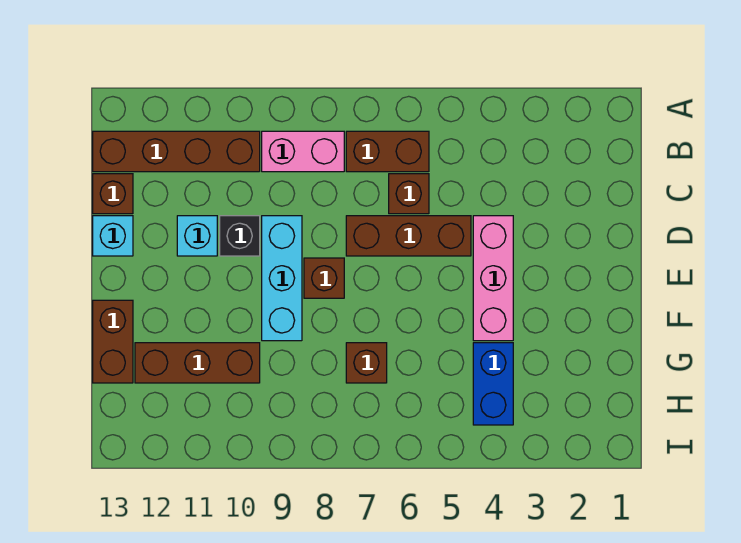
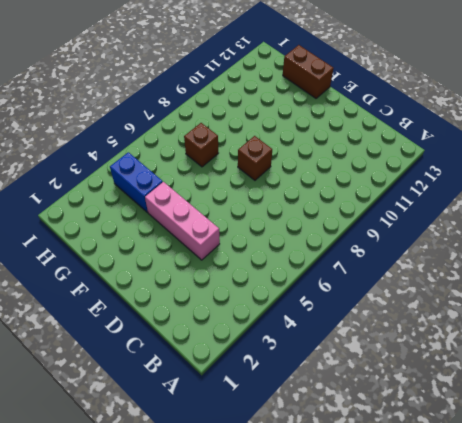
none -> brown brick B6:B7 level 1
none -> pink brick B8:B9 level 1
none -> brown brick B10:B13 level 1

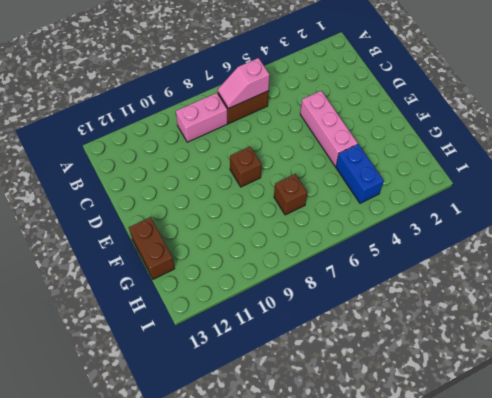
pink slope B6:B7 level 2 top 6 -> none
none -> brown brick B10:B13 level 1
none -> brown brick C6 level 1
none -> brown brick C13 level 1

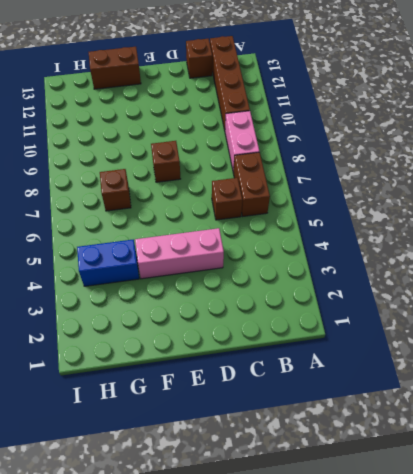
none -> brown brick D5:D7 level 1
none -> cyan brick D9:F9 level 1
none -> black brick D10 level 1

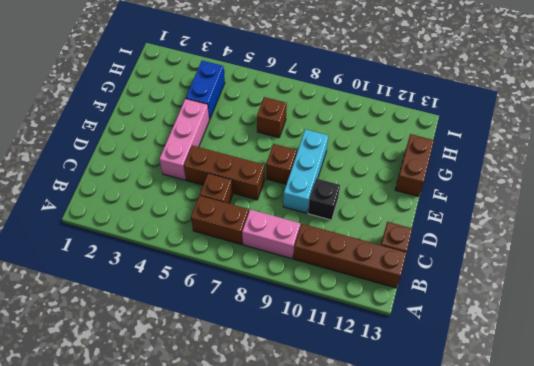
none -> cyan brick D11 level 1
none -> cyan brick D13 level 1
none -> brown brick G10:G12 level 1

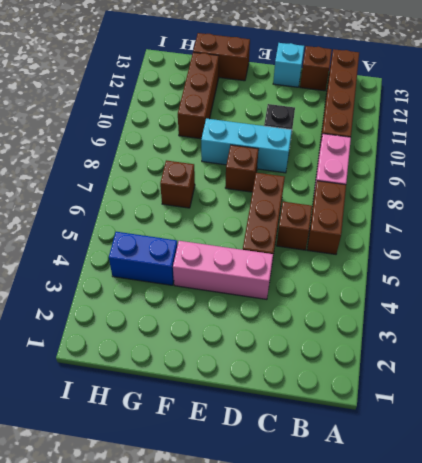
none -> cyan brick D11 level 1

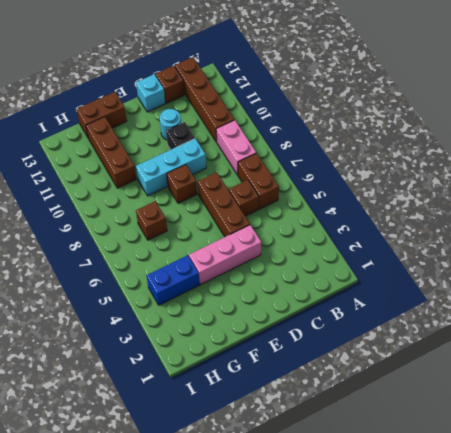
cyan round brick D11 level 1 -> cyan brick D11 level 1

